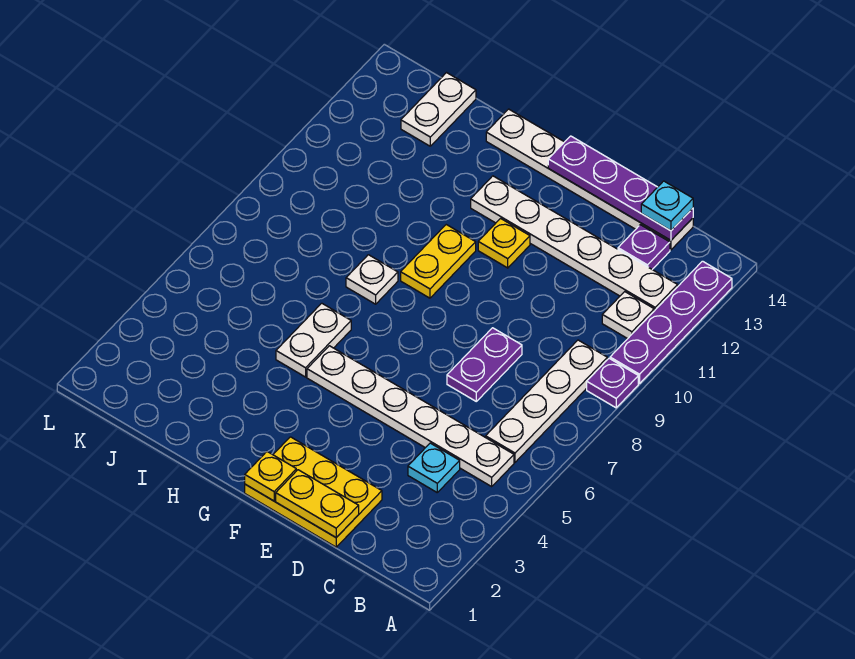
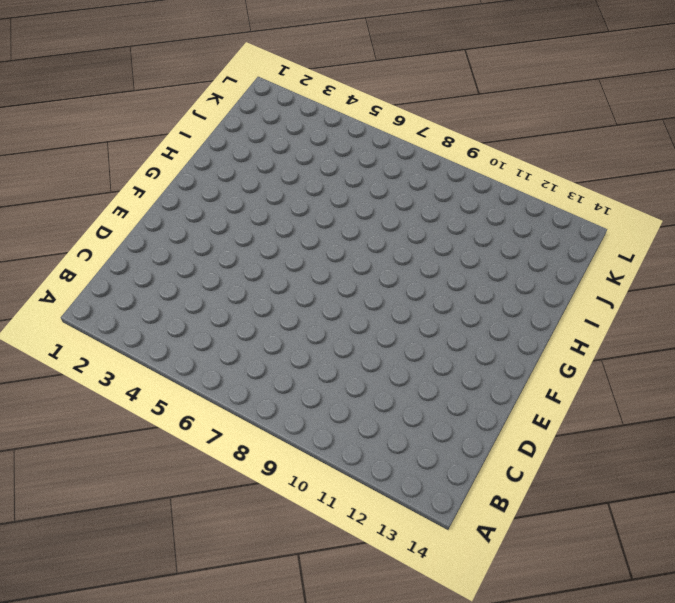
none -> purple plate A9 level 1
none -> purple plate A10:A13 level 1
none -> white plate B5:G5 level 1

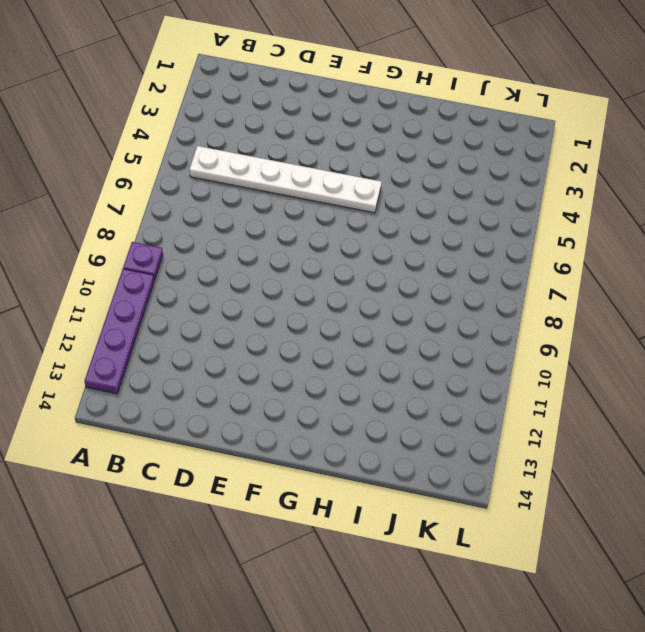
none -> white plate B6:B9 level 1
none -> white plate B11 level 1
none -> white plate B12:G12 level 1

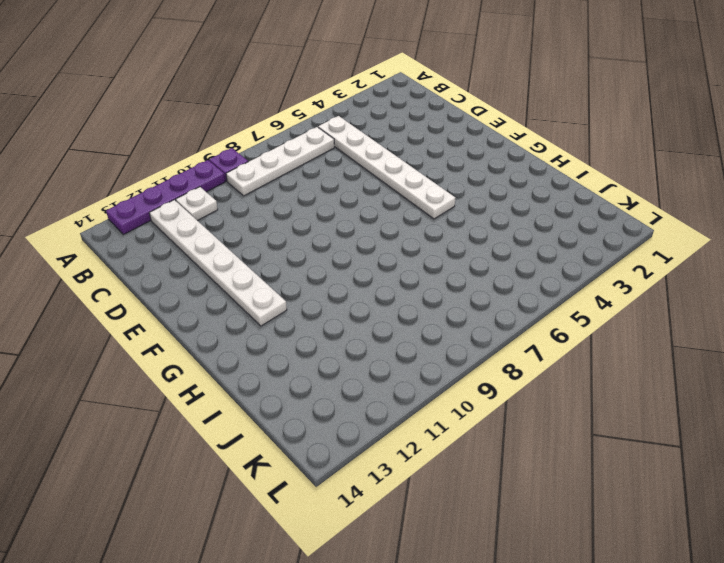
none -> cyan plate C4 level 1
none -> purple plate C13 level 1
none -> white plate C14:H14 level 1

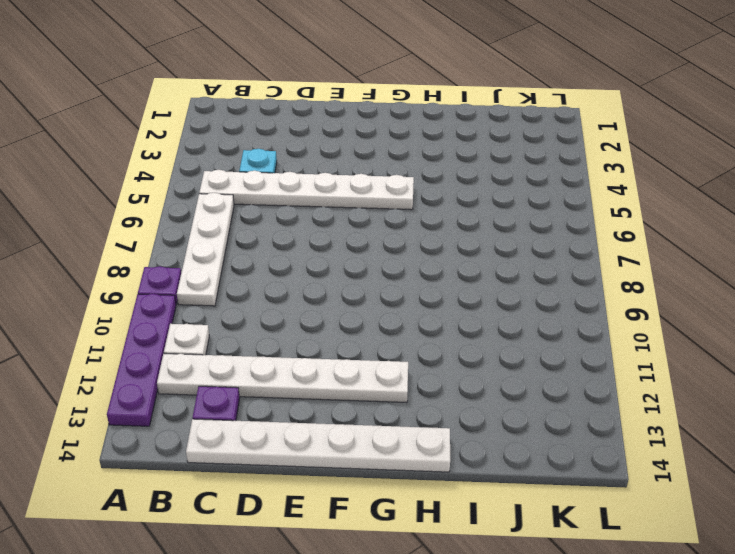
none -> yellow plate D1:F2 level 1
none -> purple plate D7:D8 level 1
none -> yellow plate F11 level 1

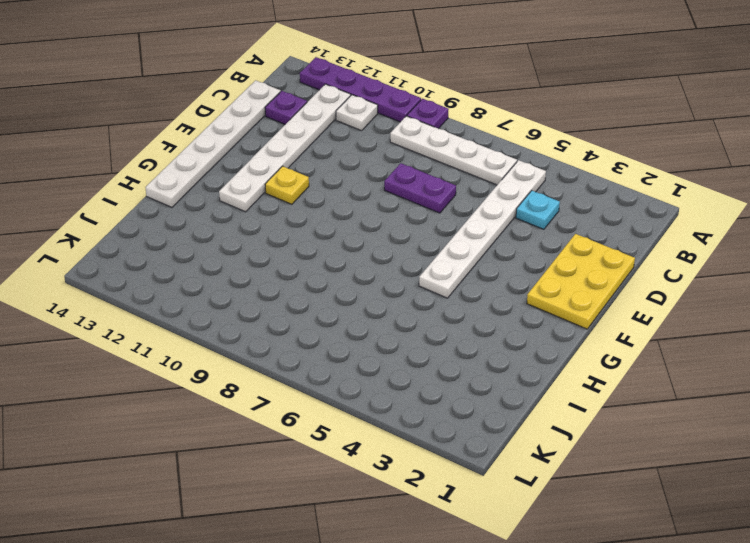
none -> yellow plate G9:G10 level 1
none -> white plate H5:H6 level 1
none -> white plate H8 level 1

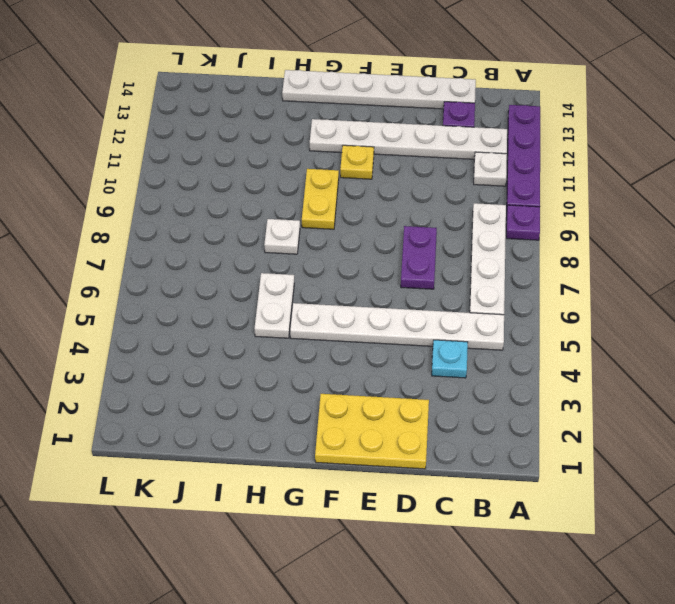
none -> white plate J13:J14 level 1
none -> purple plate C14:F14 level 2
none -> yellow plate D1:E1 level 2

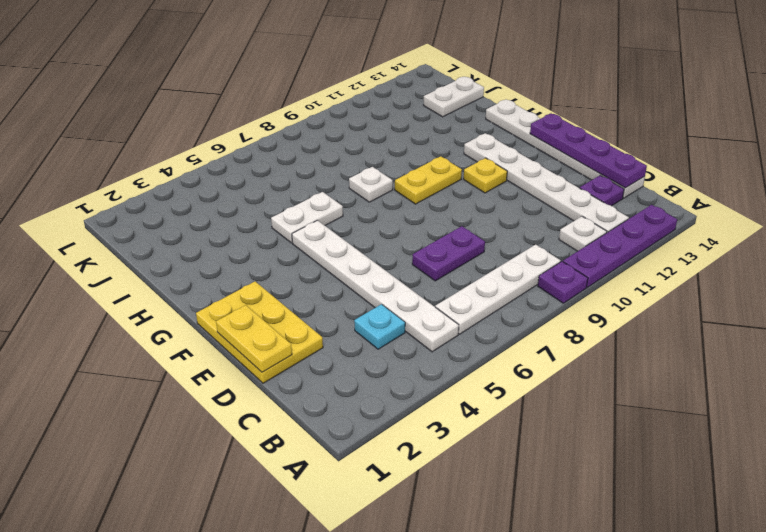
none -> yellow plate F1 level 2
none -> cyan plate C14 level 3

